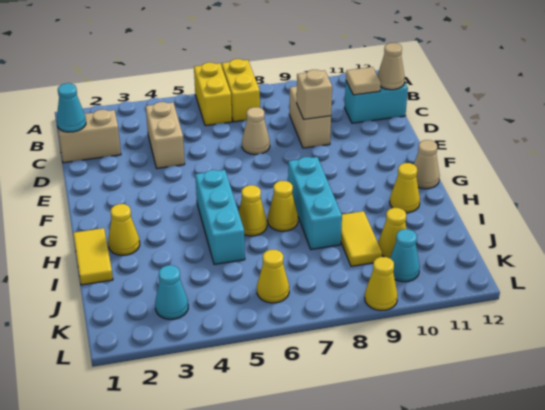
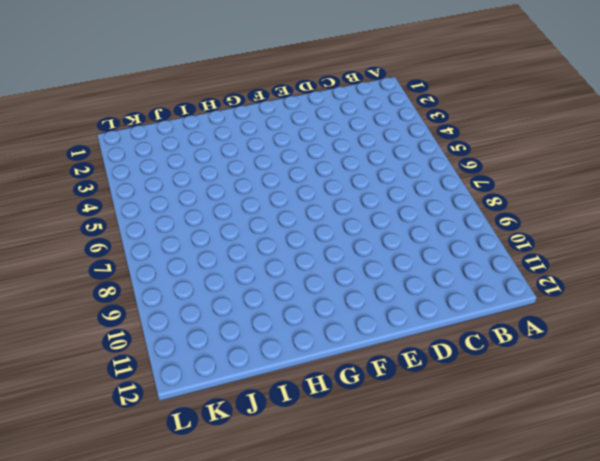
none -> yellow brick A6:B6 level 1
none -> yellow brick A7:B7 level 1
none -> tan brick C1:C2 level 1

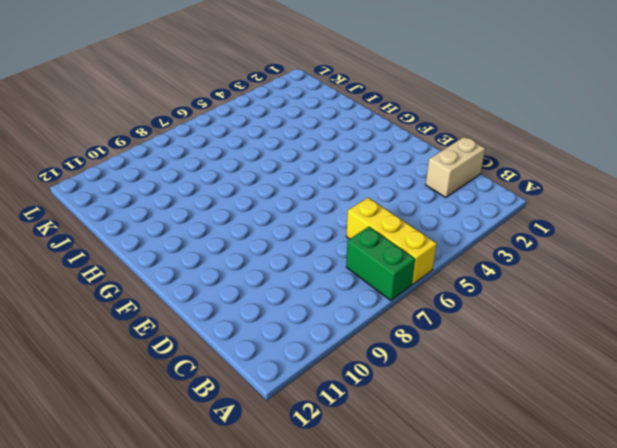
yellow brick A6:C6 level 1 -> yellow brick A6:B6 level 1
green brick A7:B7 level 1 -> yellow brick A7:B7 level 1
none -> tan brick C4:D4 level 1
none -> tan brick C9:D9 level 1
none -> cyan brick C11:C12 level 1

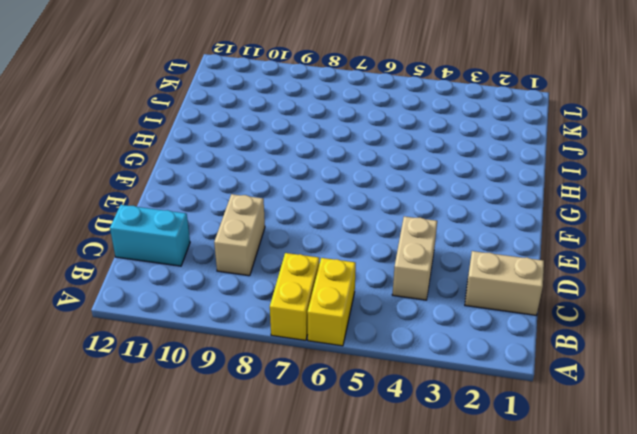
none -> tan cone D7 level 1
none -> cyan brick G5:I5 level 1
none -> cyan brick G8:I8 level 1

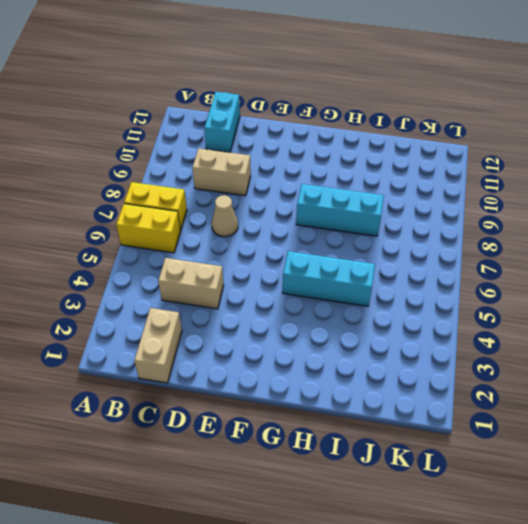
none -> tan cone G12 level 1
none -> yellow tile H1:I1 level 1
none -> yellow cone H2 level 1

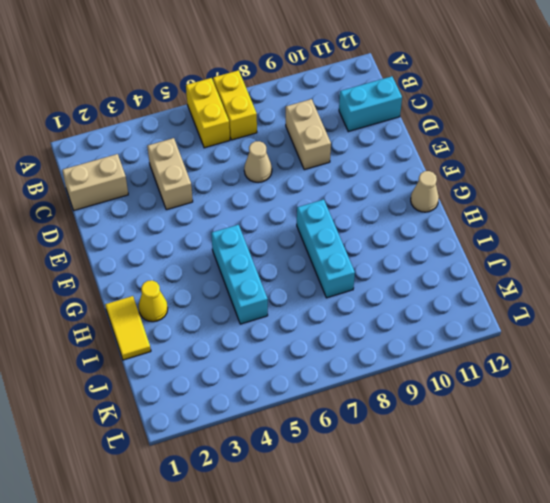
none -> yellow cone H6 level 1
none -> yellow cone H7 level 1
none -> yellow cone H11 level 1

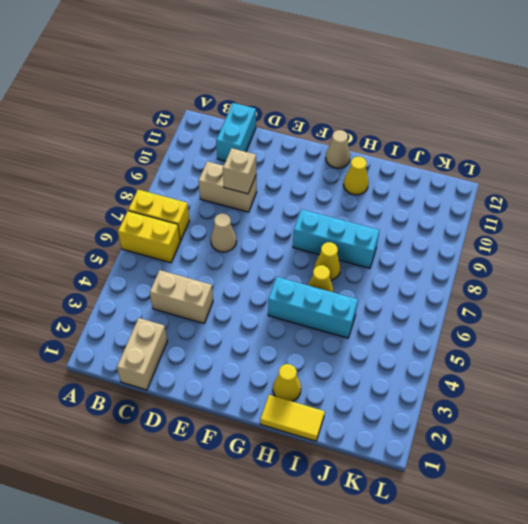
none -> yellow tile I9:J9 level 1
none -> yellow cone J10 level 1
none -> cyan cone K3 level 1

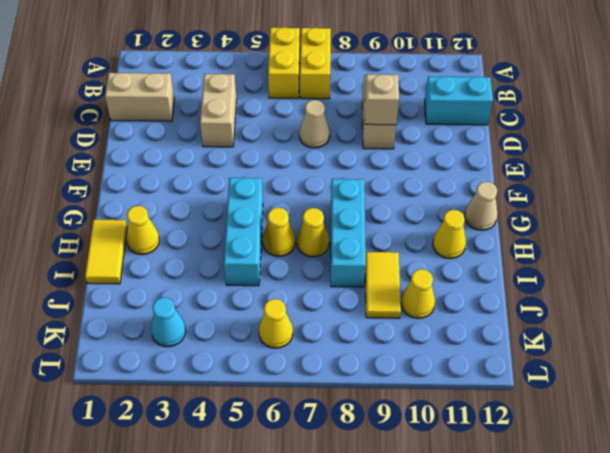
none -> cyan cone K10 level 1
none -> yellow cone L9 level 1
none -> cyan cone C1 level 2

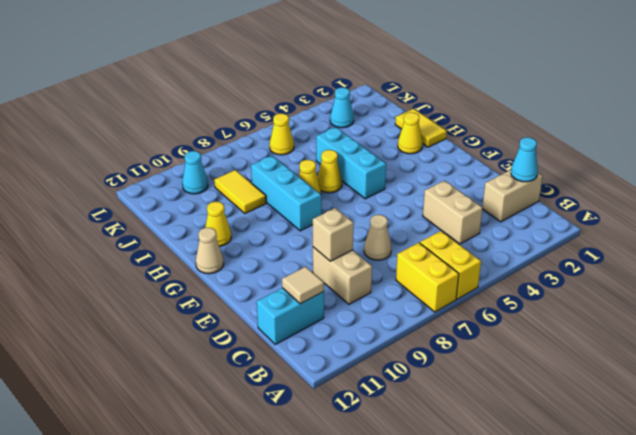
none -> yellow cone J10 level 1
none -> yellow cone L9 level 1
none -> tan cone C12 level 2

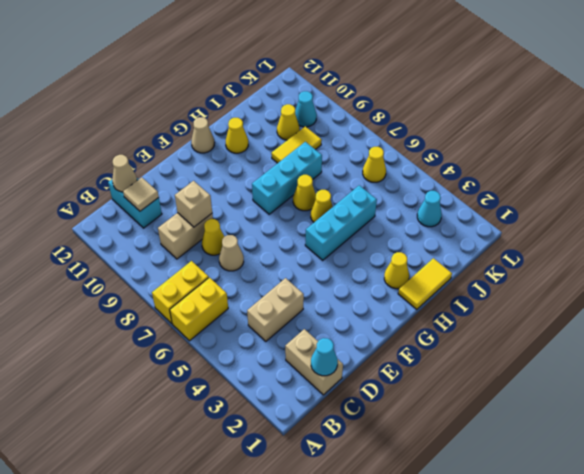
yellow cone D8 level 1 -> yellow cone L9 level 1

